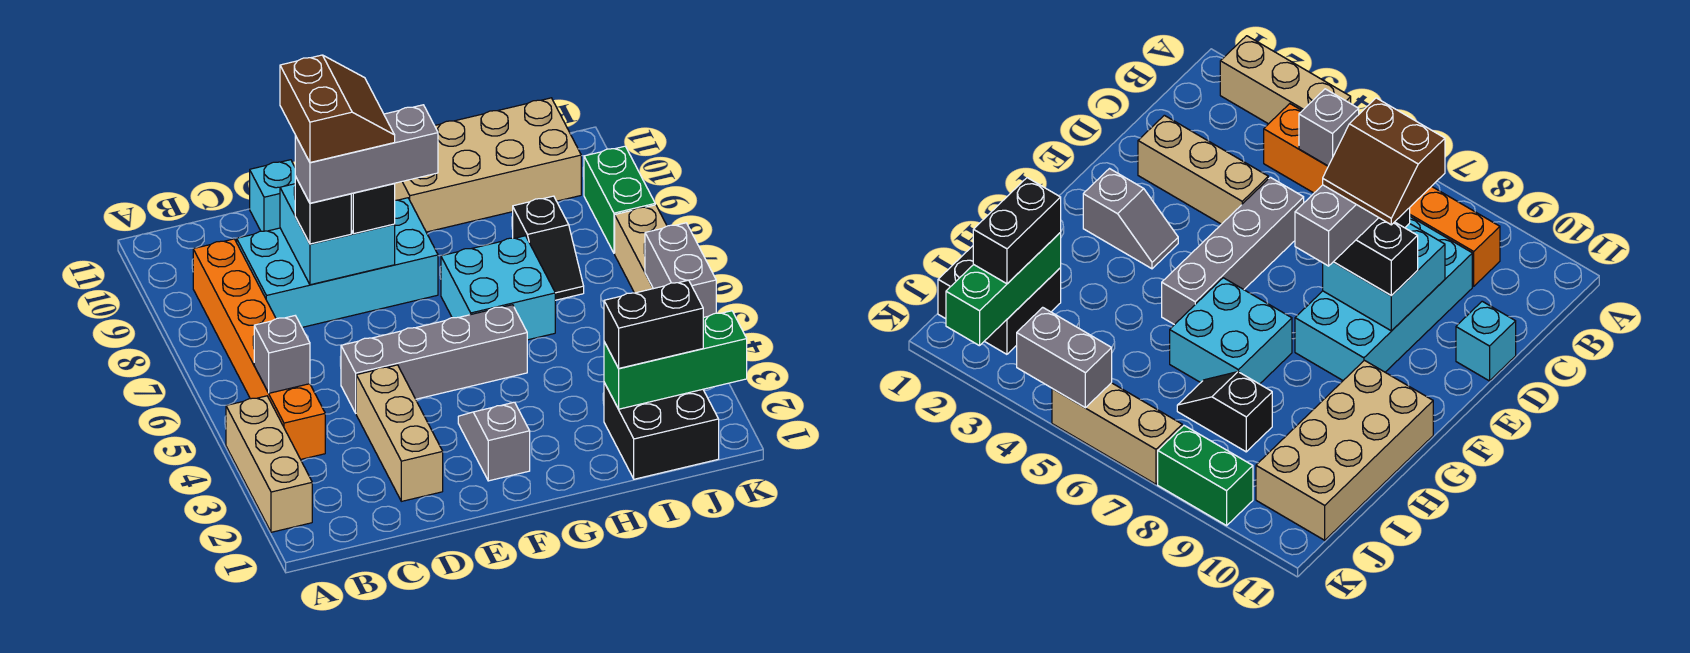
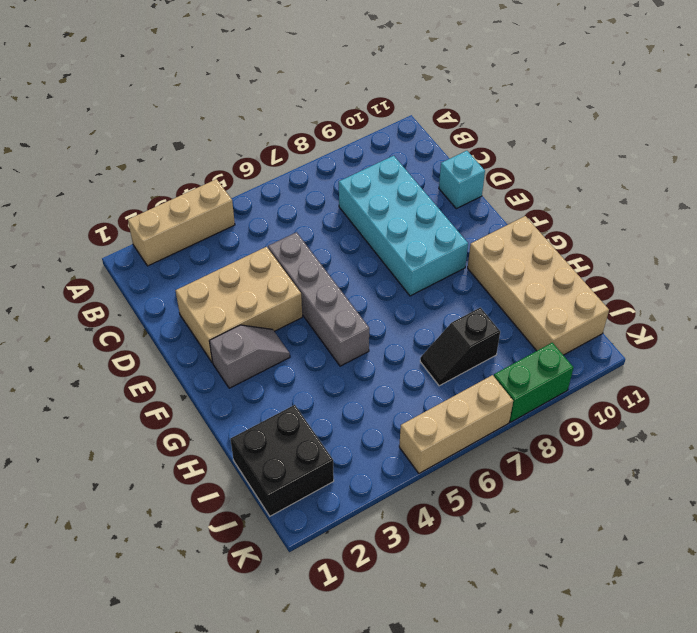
tan brick D2:E4 level 1 -> tan brick D2:D4 level 1
none -> orange brick B4:B9 level 1
none -> cyan brick G6:H7 level 1
none -> grey brick B5 level 2

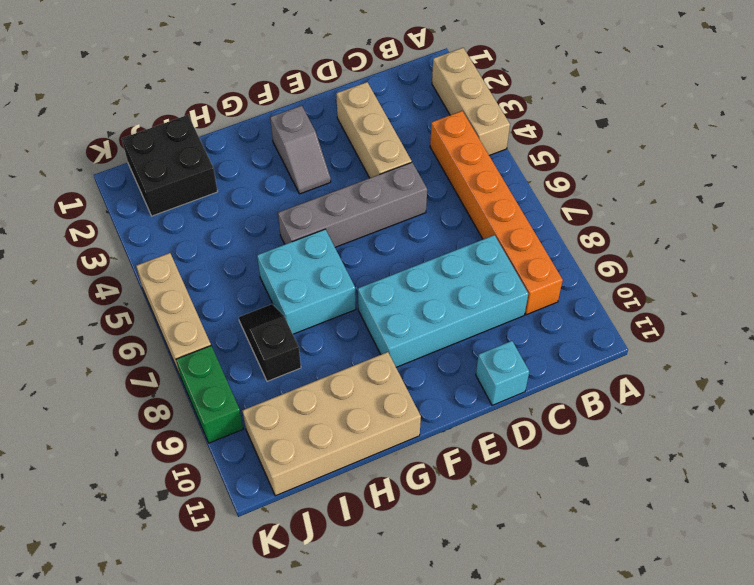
none -> grey brick B5 level 2
none -> cyan brick D8:E9 level 2
none -> green brick I2:K2 level 2

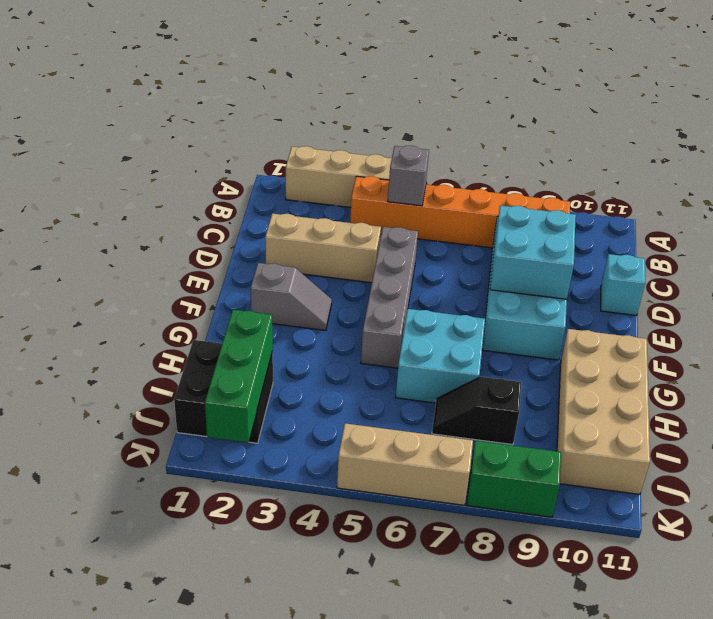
none -> grey brick K4:K5 level 2
none -> black brick D8 level 3
none -> black brick E8:E9 level 3

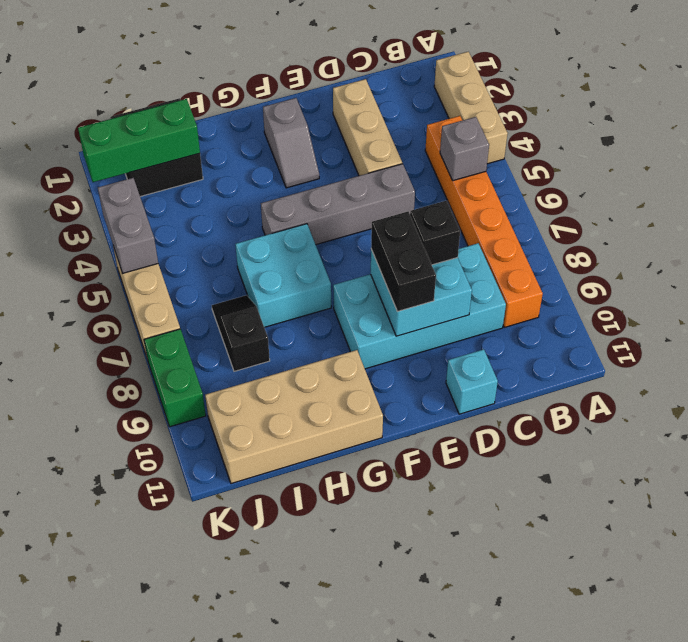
none -> black brick I2:J2 level 3
none -> grey brick D8:F8 level 4
none -> brown slope D8:E9 level 5 top D

